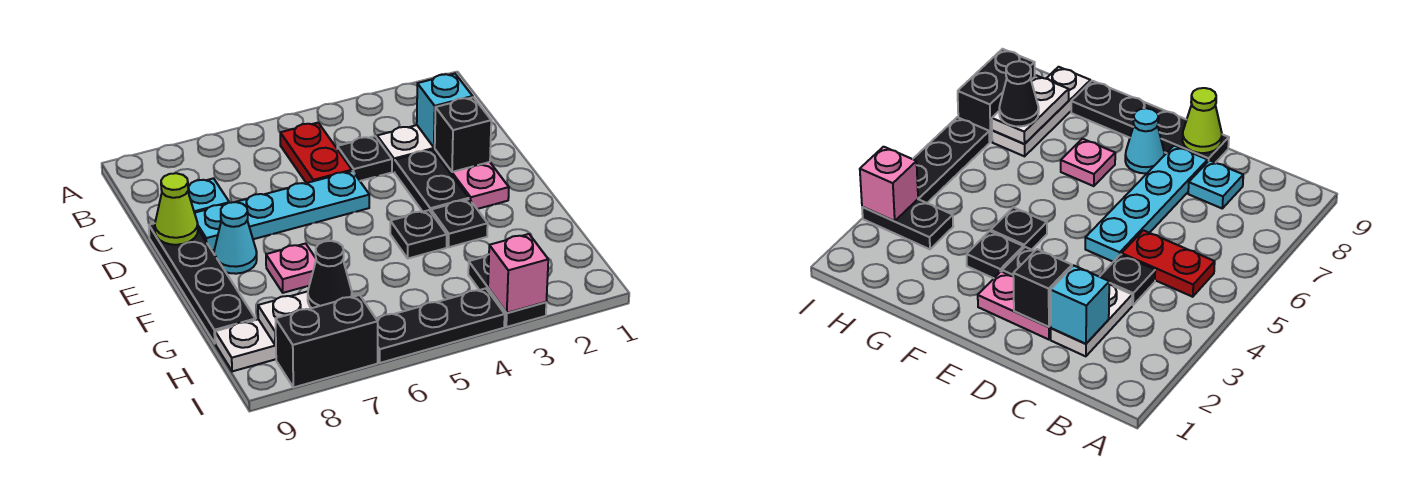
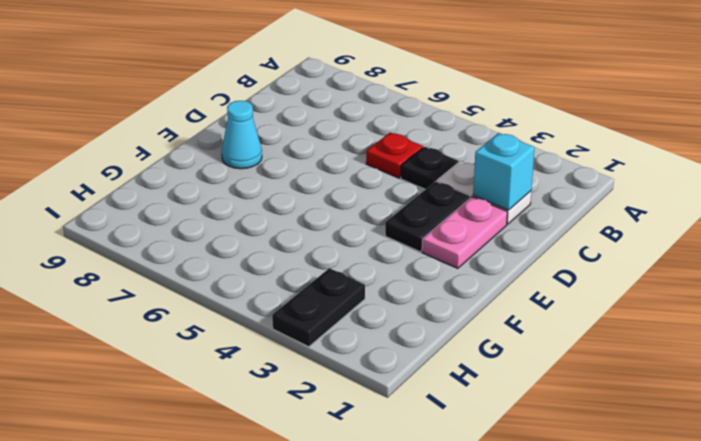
red plate C5 level 1 -> red plate B5:C5 level 1
none -> cyan plate C8 level 1
none -> cyan plate D5:D8 level 1
none -> black plate D9:G9 level 1

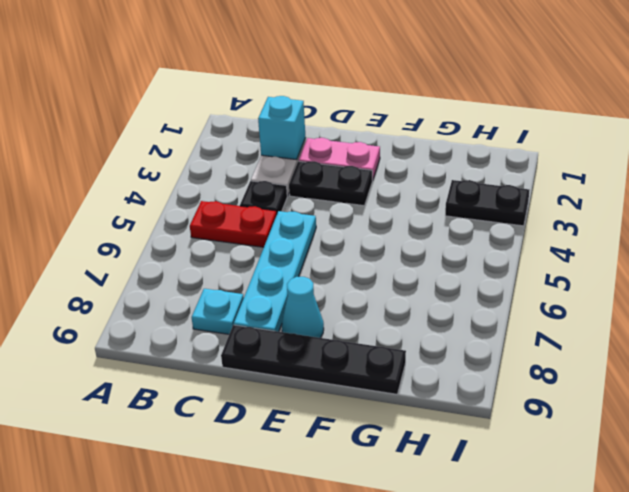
none -> black plate F3 level 1
none -> black plate F4 level 1
none -> pink plate F7 level 1

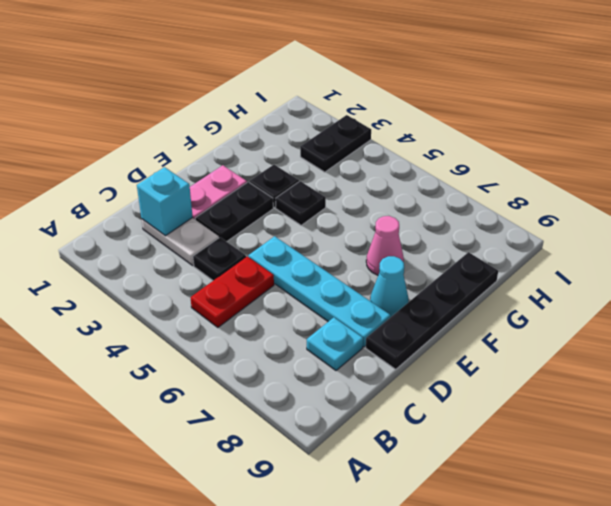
pink cone F7 level 1 -> pink plate F7 level 1
none -> white plate H7:H9 level 1
none -> black plate I4:I6 level 1
none -> black brick I7:I8 level 1

